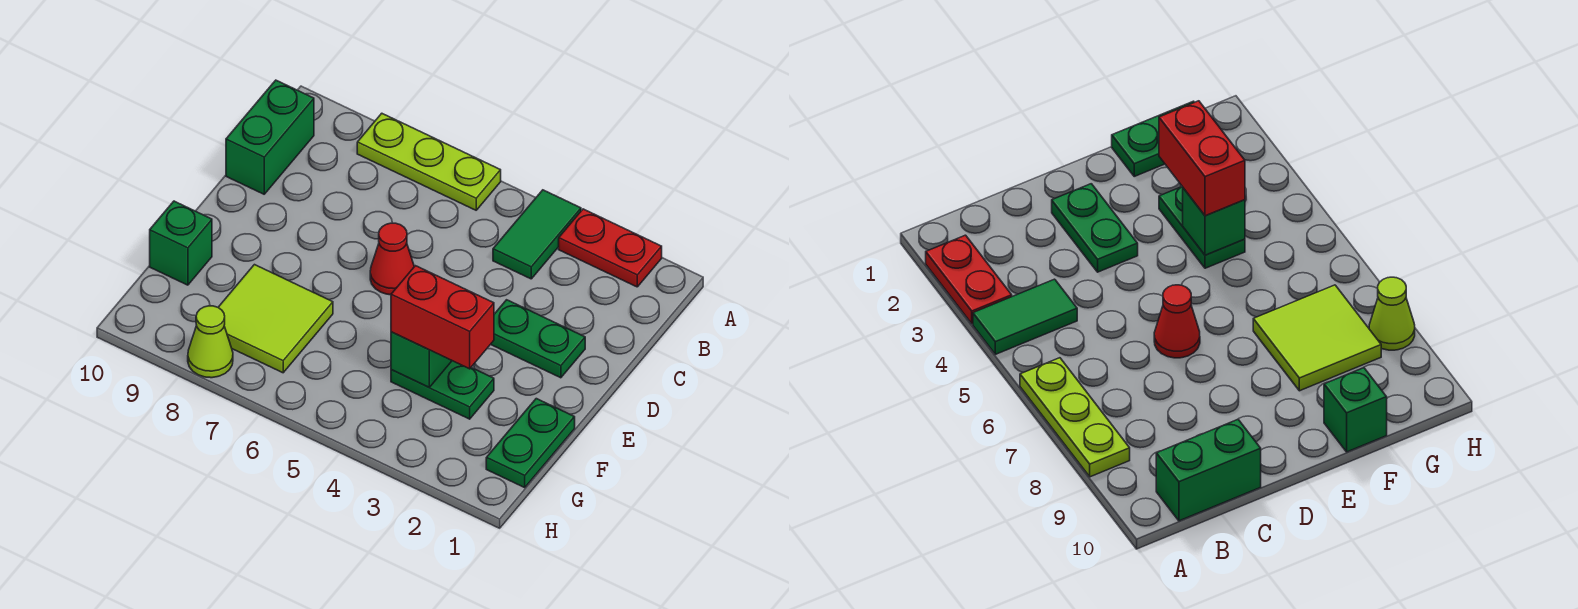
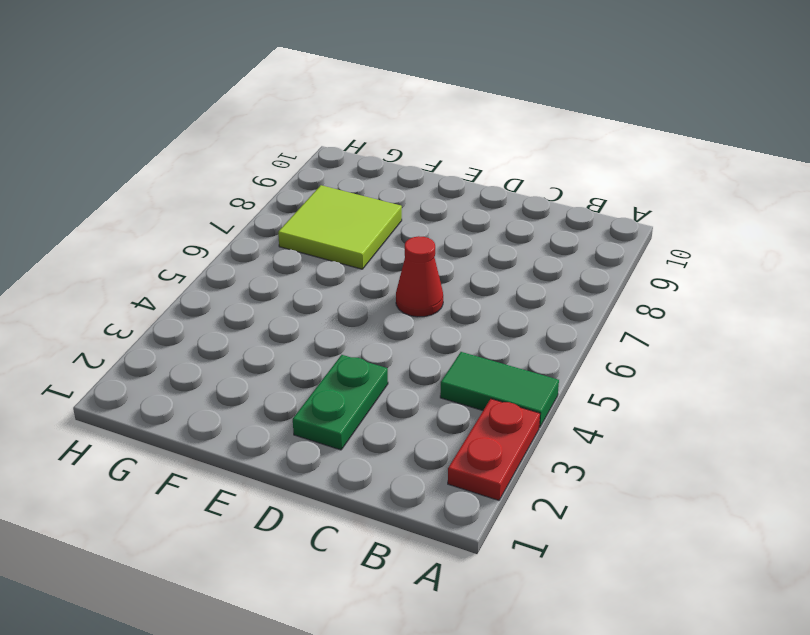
none -> lime plate A6:A8 level 1
none -> green brick B10:C10 level 1
none -> green plate F1:G1 level 1

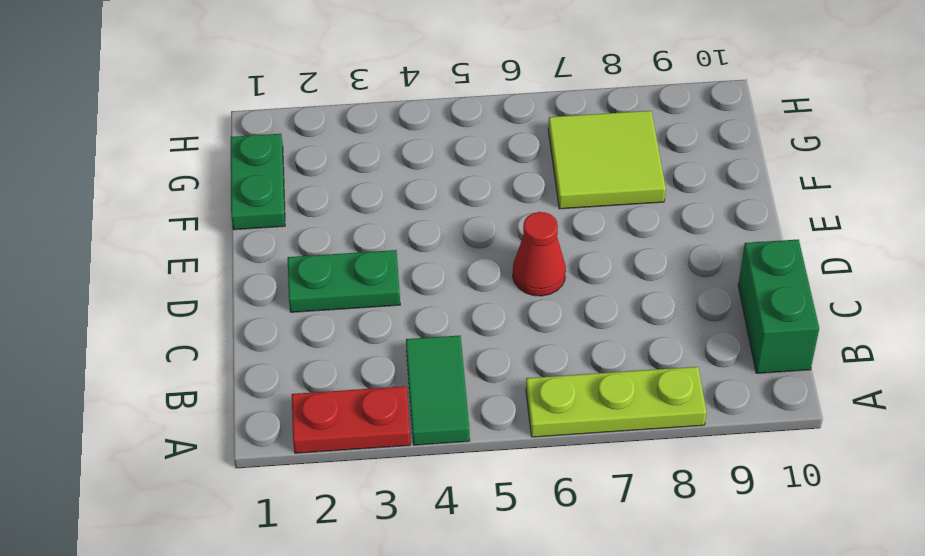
none -> green plate F3:F4 level 1
none -> green brick F10 level 1
none -> lime cone H8 level 1

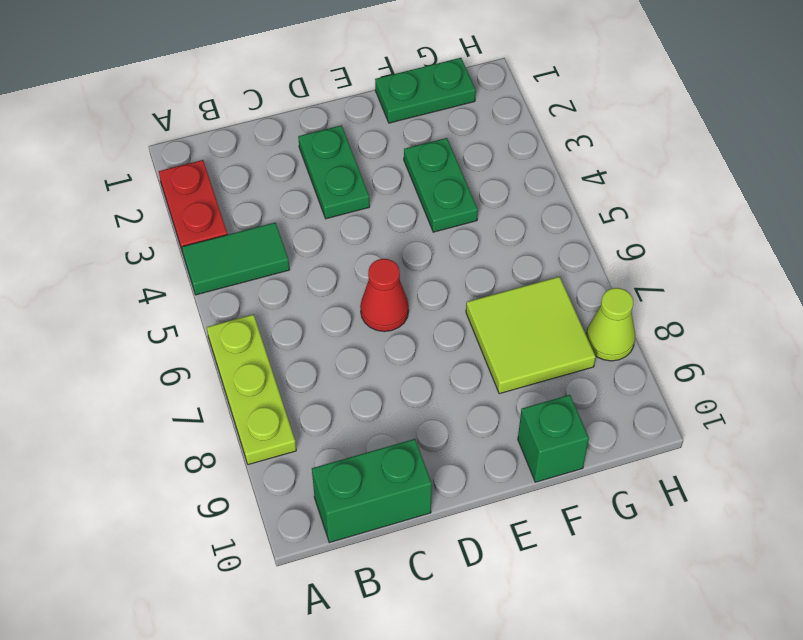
none -> green brick F4 level 2
none -> red brick F3:F4 level 3

